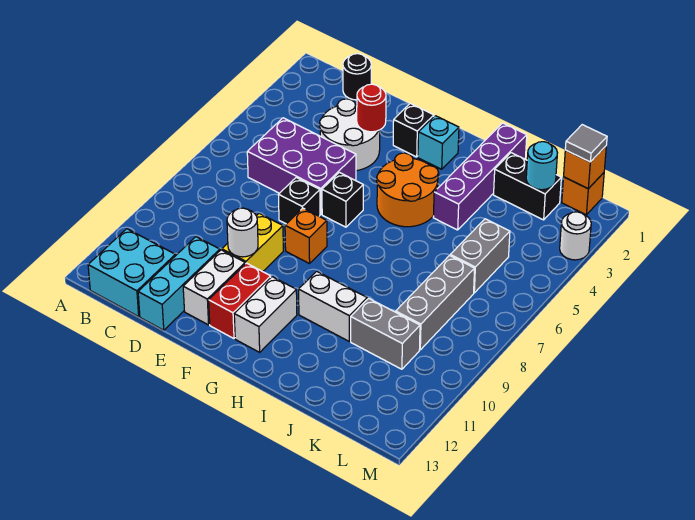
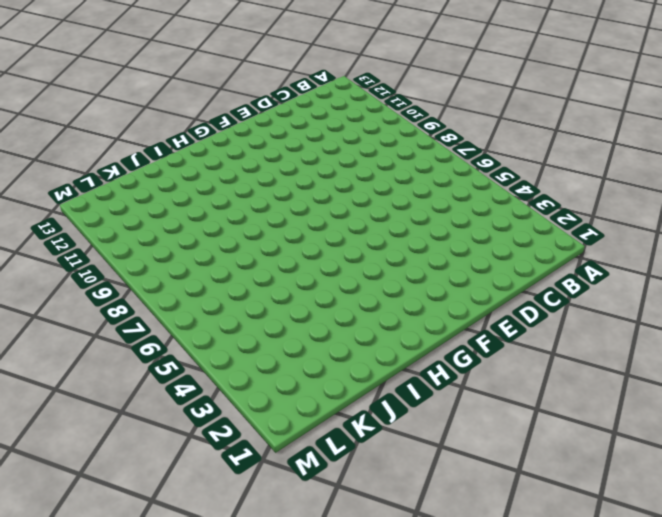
none -> cyan brick B12:C13 level 1
none -> black round brick C1 level 1
none -> purple brick C5:E6 level 1

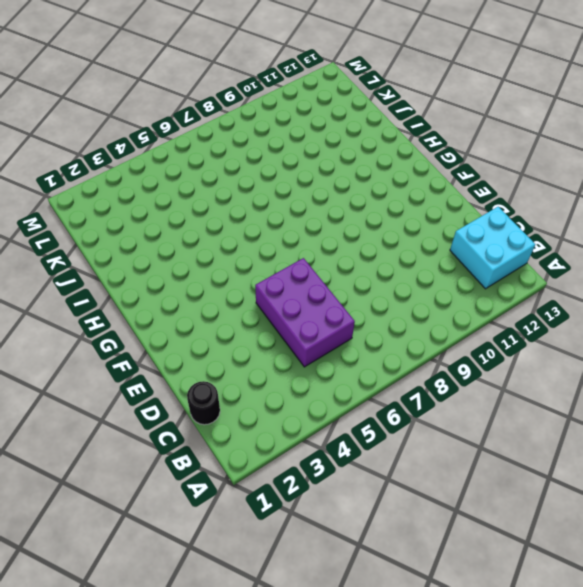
none -> white round brick D3:E4 level 1
none -> cyan brick D11:D13 level 1
none -> black brick E7 level 1

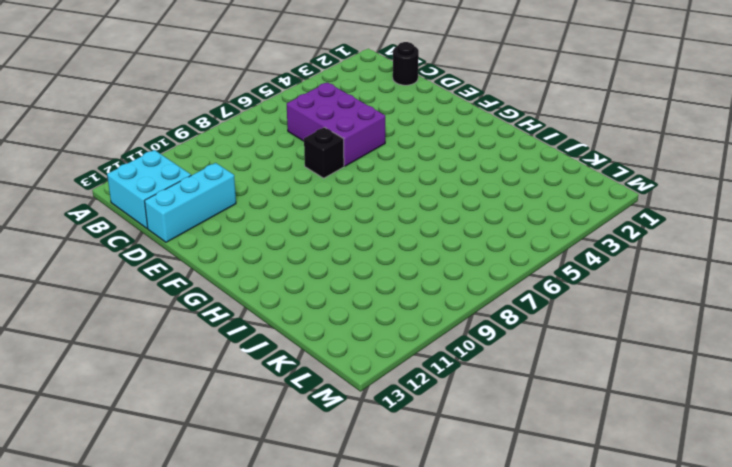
none -> white round brick D3:E4 level 1
none -> yellow brick E9:E10 level 1
none -> white brick E11:E12 level 1

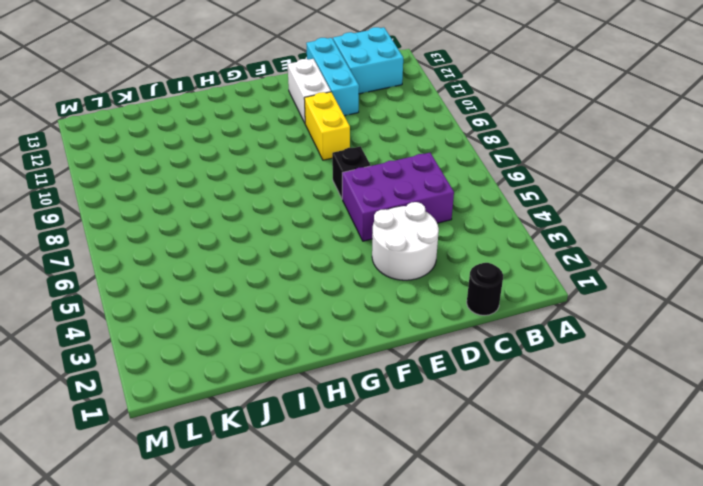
none -> black brick F2 level 1
none -> black brick F6 level 1
none -> orange brick F8 level 1

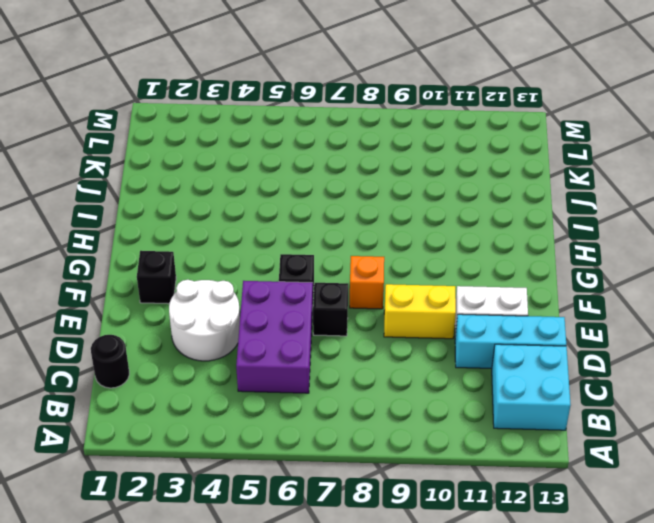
none -> red brick F11:F12 level 1
none -> cyan brick G2 level 1
none -> orange round brick G4:H5 level 1

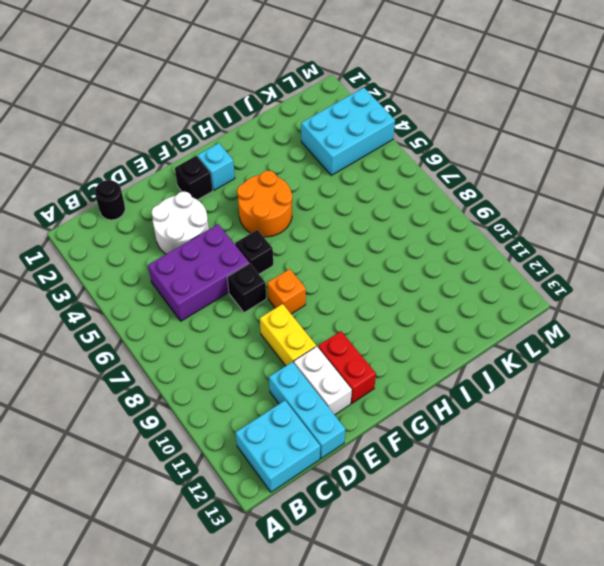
cyan brick K3:M4 level 1 -> white round brick M3 level 1
none -> white brick G11:G12 level 1
none -> white brick H10:I10 level 1
none -> purple brick I1:I4 level 1

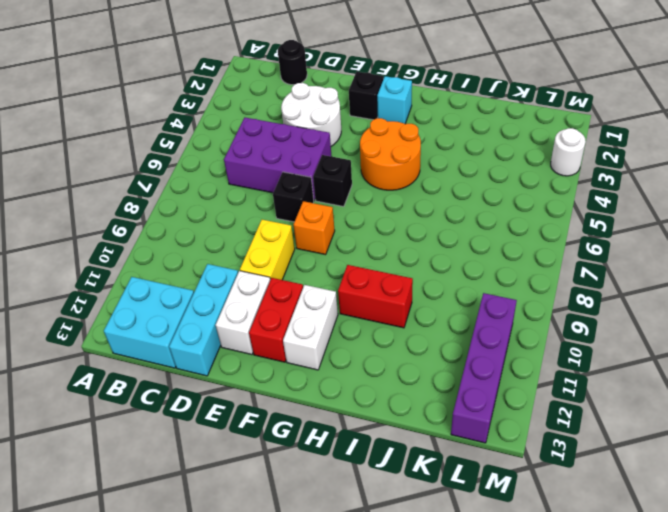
red brick H10:I10 level 1 -> white brick H10:I10 level 1
purple brick L10:L13 level 1 -> purple brick I1:I4 level 1
none -> black brick J2:K2 level 1
none -> grey brick J10:K10 level 1
none -> grey brick K5:K6 level 1

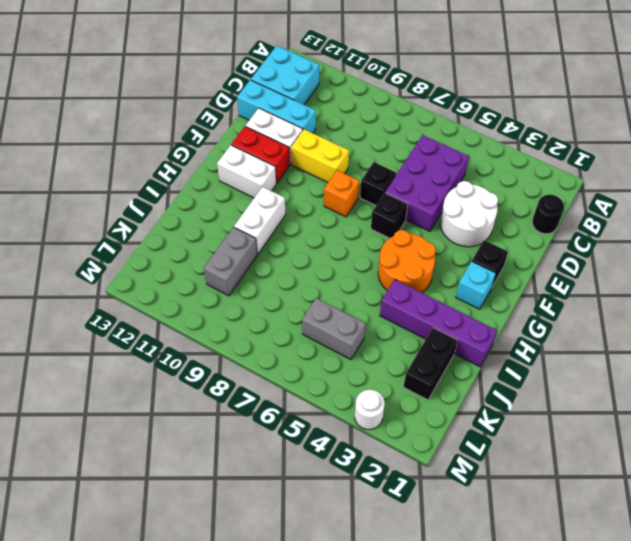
none -> grey brick K7:K9 level 1
none -> orange brick L1 level 1
none -> red round brick E3 level 2

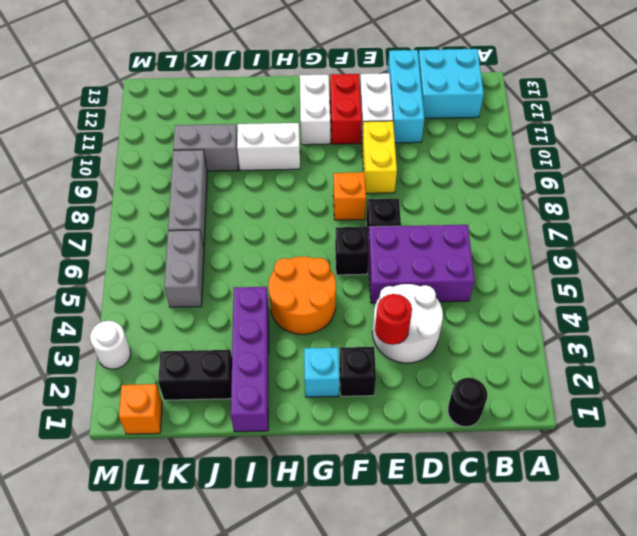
none -> white round brick E10 level 2
none -> cyan round brick K2 level 2
none -> orange brick L1 level 2

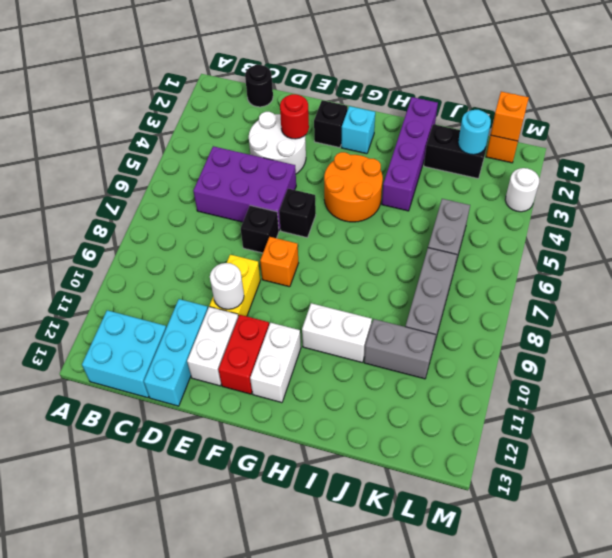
none -> grey tile L1 level 3

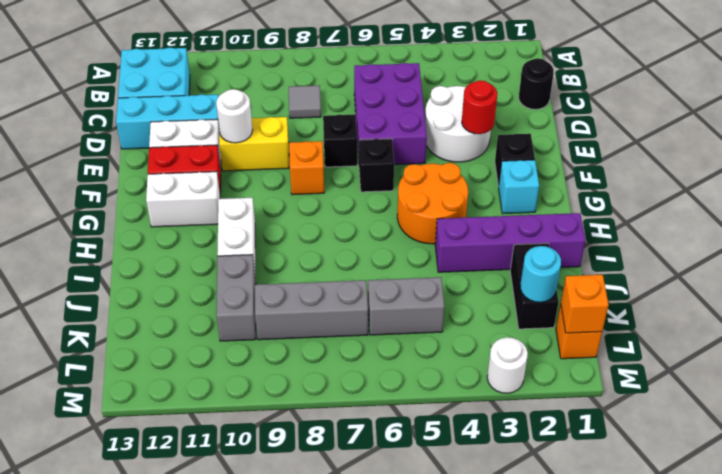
grey tile C8 level 1 -> grey tile L1 level 3

